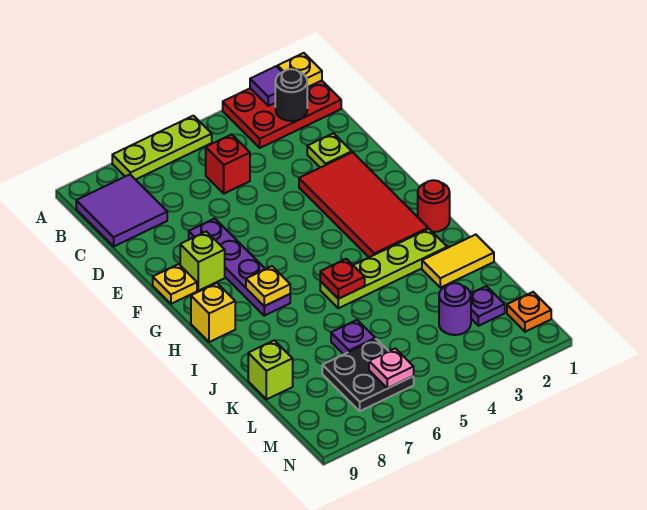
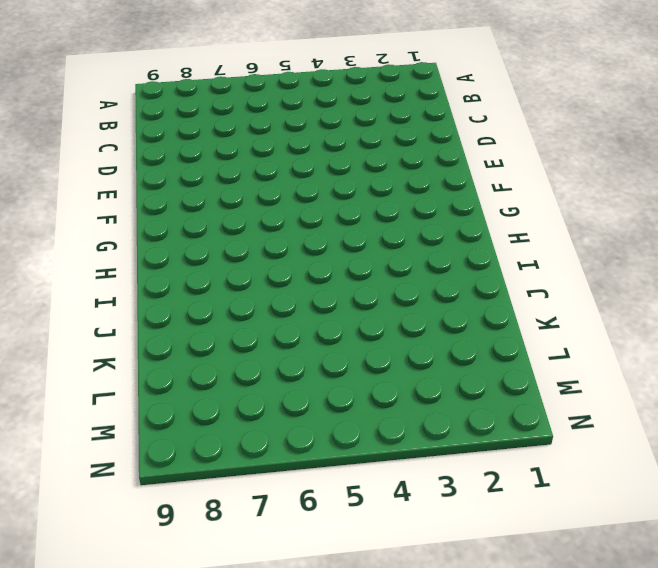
none -> red plate A1:B3 level 1
none -> lime plate A5:A7 level 1
none -> purple tile B8:C9 level 1

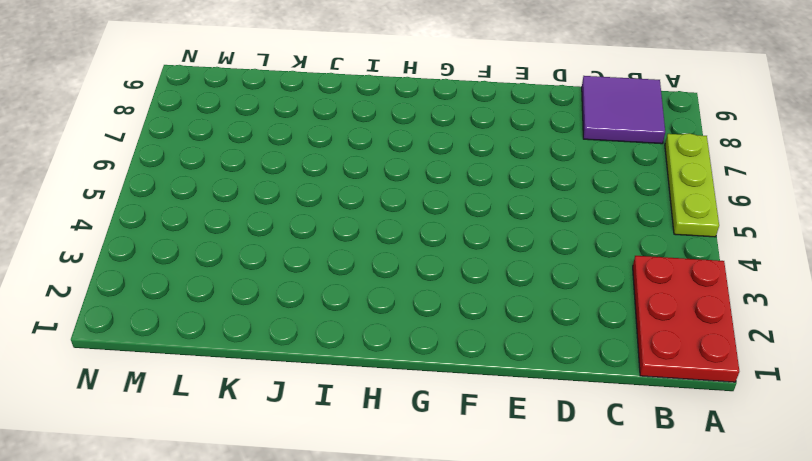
none -> red brick C5 level 1
none -> lime plate D2 level 1
none -> red tile E2:H3 level 1

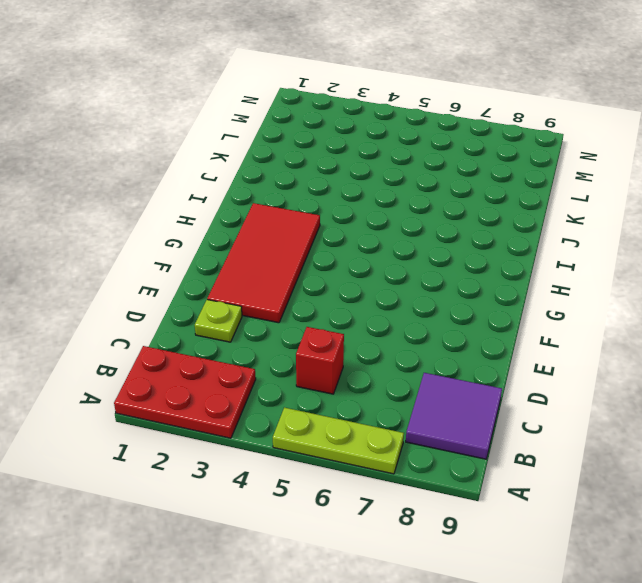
none -> purple plate E7:H7 level 1
none -> lime brick F8 level 1
none -> yellow plate F9 level 1

